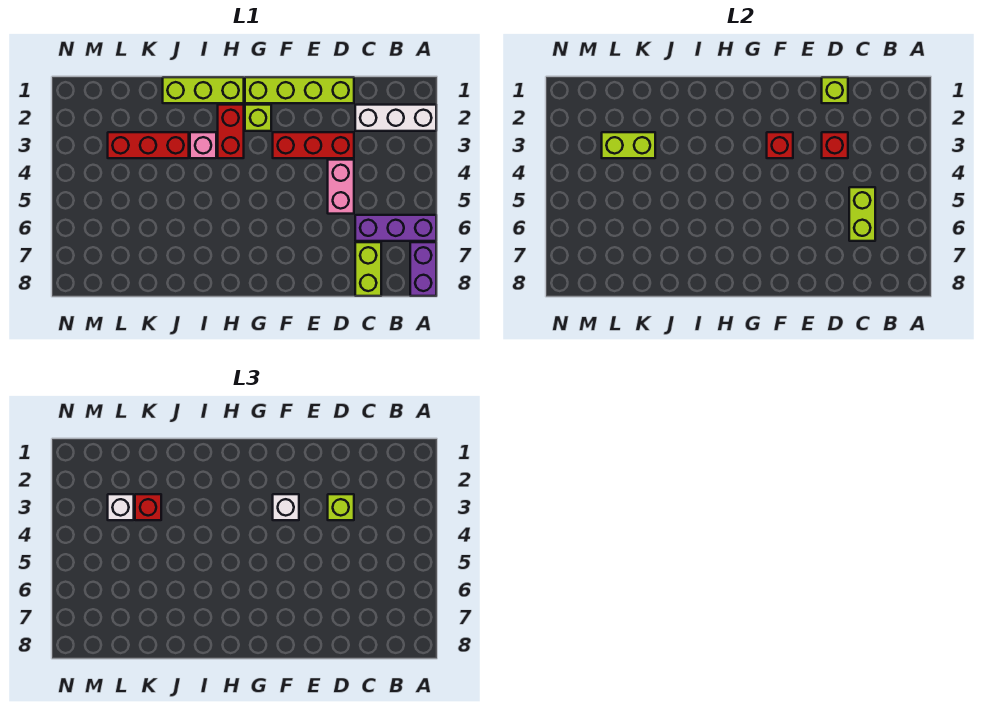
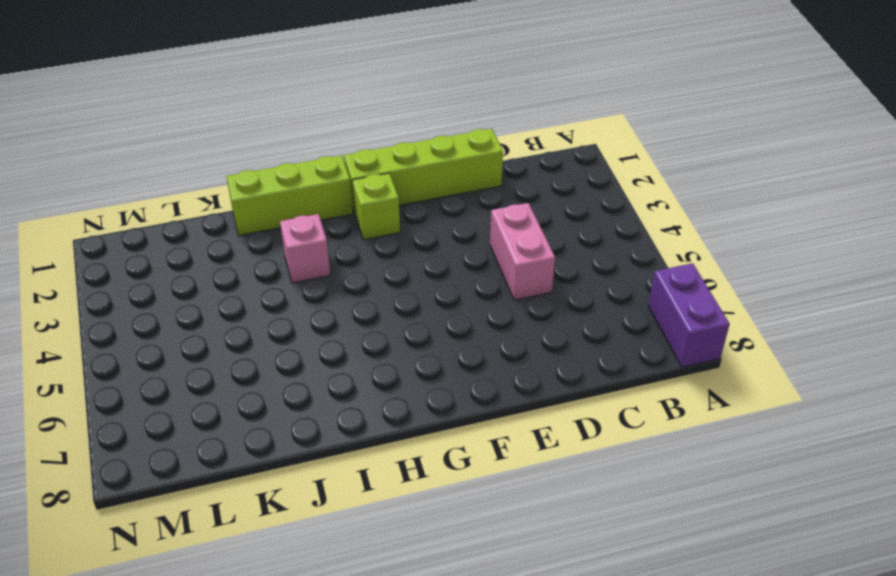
none -> white brick A2:C2 level 1
none -> purple brick A6:C6 level 1
none -> lime brick C7:C8 level 1

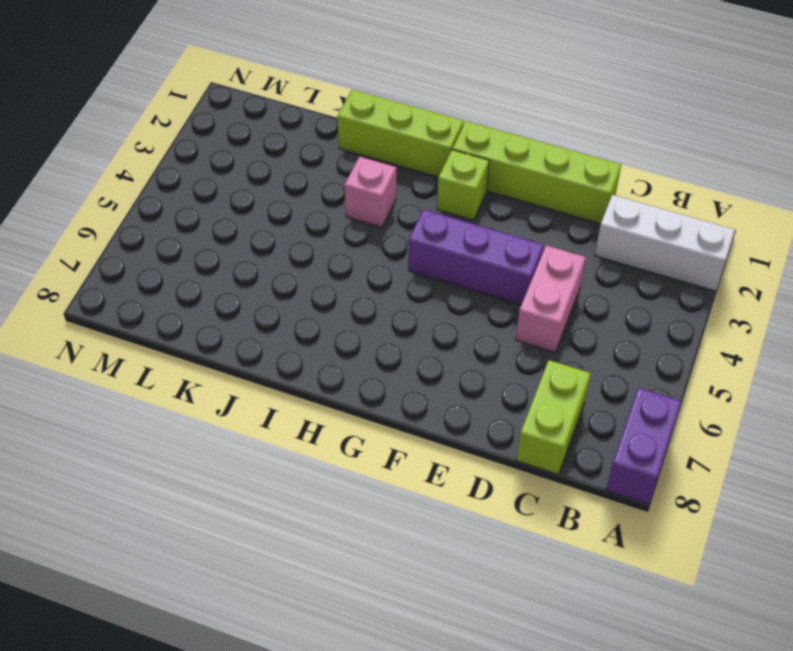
purple brick E4:G4 level 1 -> purple brick A6:C6 level 1
none -> red brick D3:F3 level 1
none -> red brick H2:H3 level 1
none -> red brick J3:L3 level 1

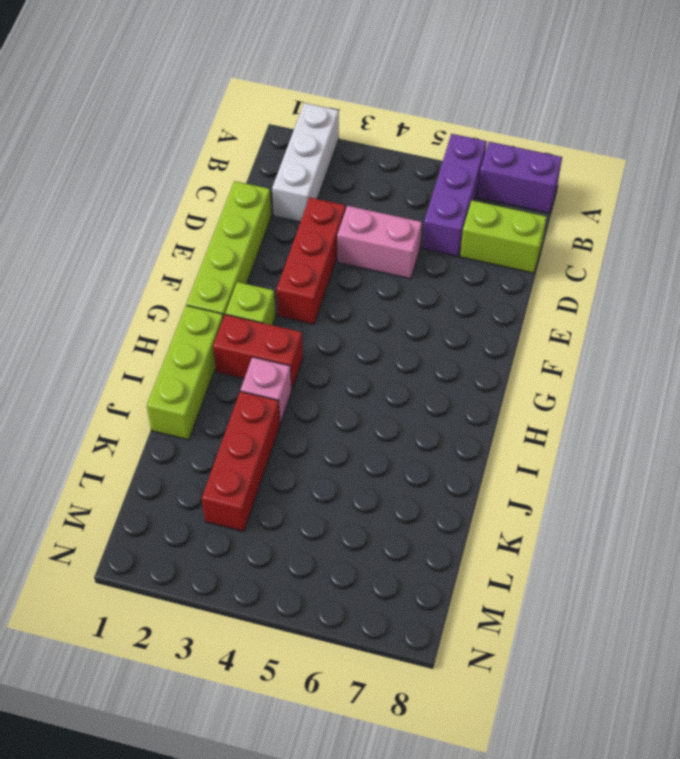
none -> lime brick C5:C6 level 2
none -> lime brick D1 level 2
none -> red brick D3 level 2

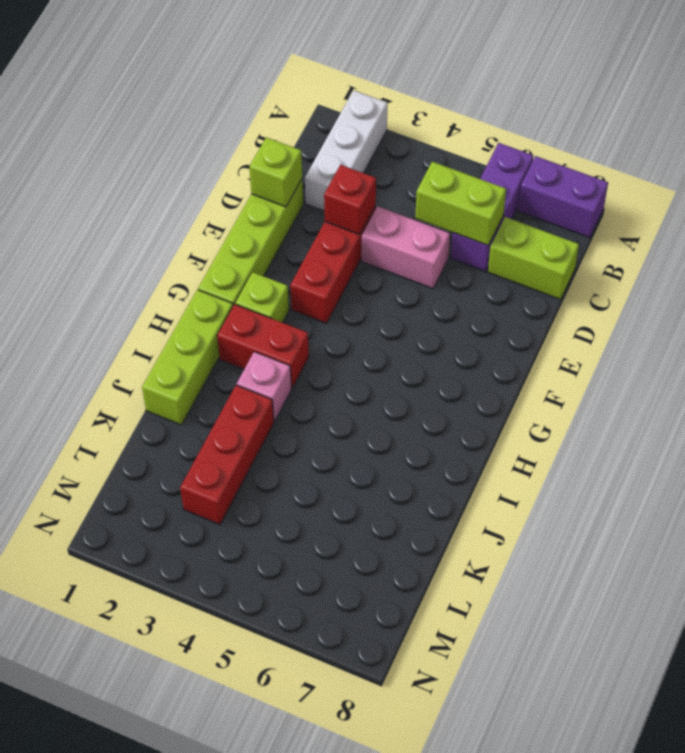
none -> red brick F3 level 2
none -> lime brick K3:L3 level 2
none -> lime brick D3 level 3

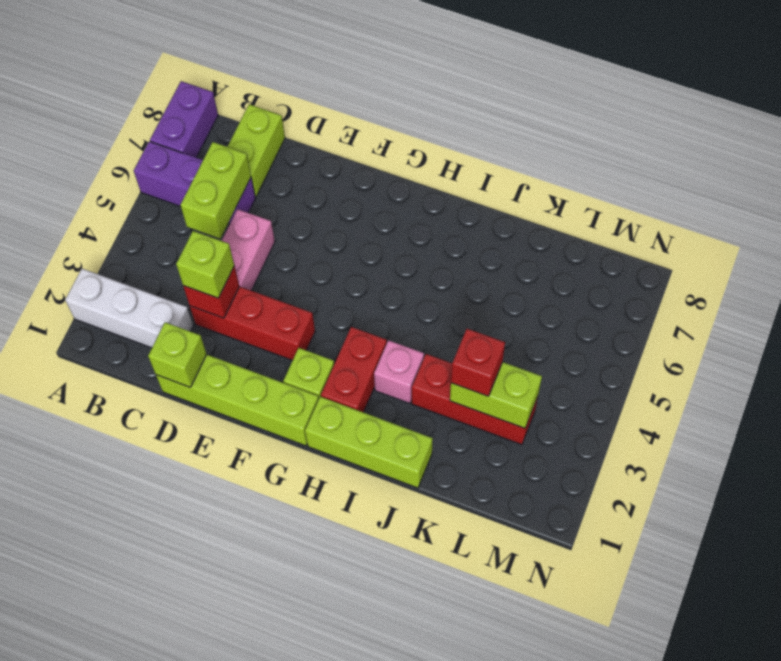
none -> red brick F3 level 2
none -> white brick F3 level 3
none -> white brick L3 level 3

